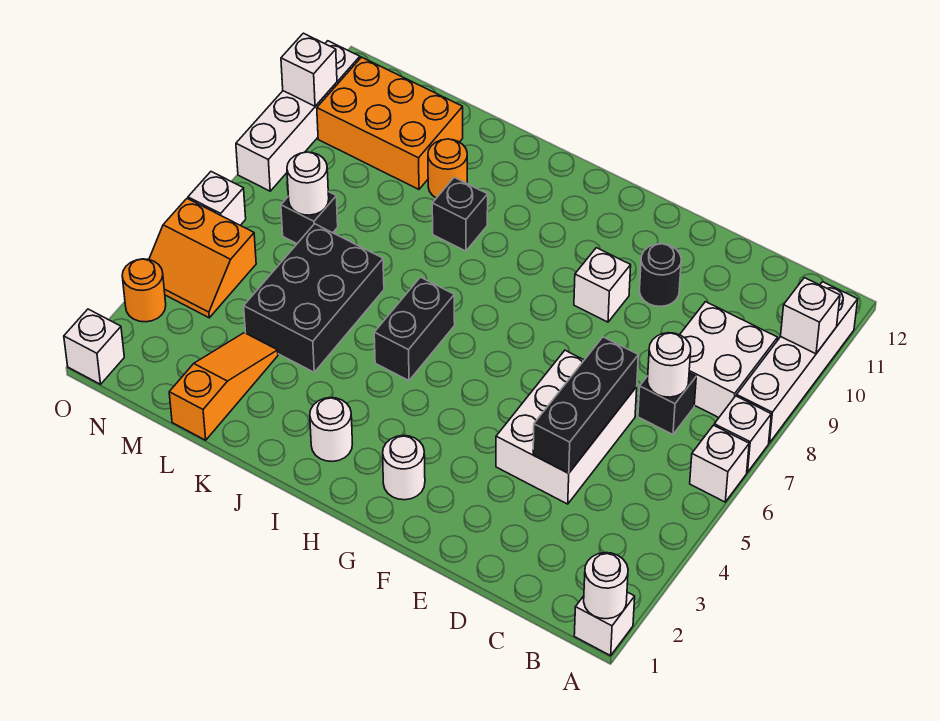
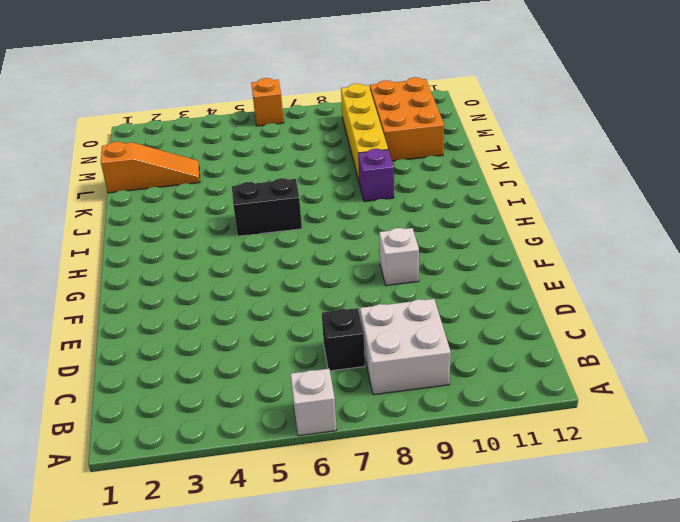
purple brick J9 level 1 -> black brick J9 level 1
yellow brick K9:N9 level 1 -> none
orange brick O6 level 1 -> white brick O6 level 1
none -> white brick A1 level 1
none -> white brick A7 level 1
none -> white brick A8:A11 level 1

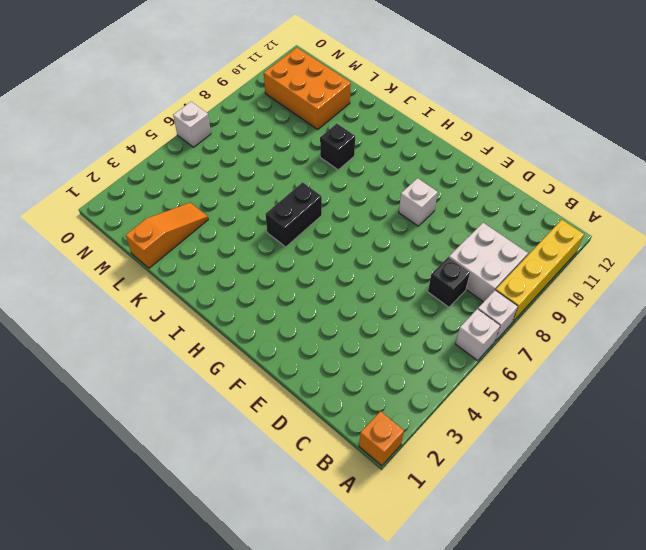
orange brick A1 level 1 -> white brick A1 level 1
yellow brick A8:A11 level 1 -> white brick A8:A11 level 1
none -> white brick D4:E6 level 1
none -> black round brick E10 level 1
none -> white round brick G2 level 1

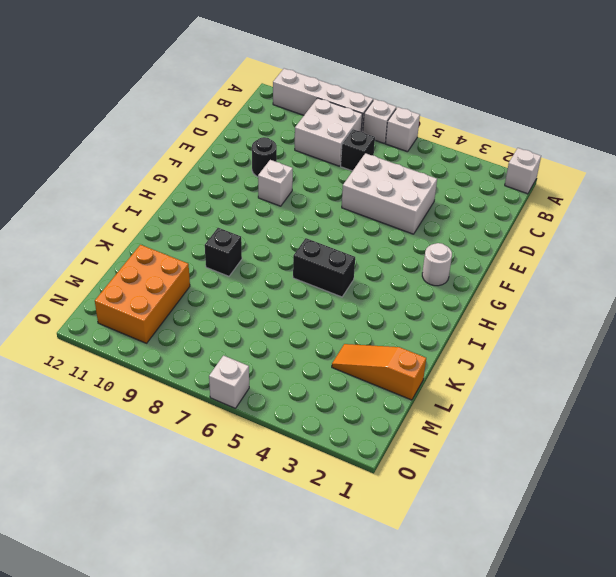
none -> white round brick I2 level 1
none -> black brick K4:L6 level 1
none -> orange round brick K10 level 1

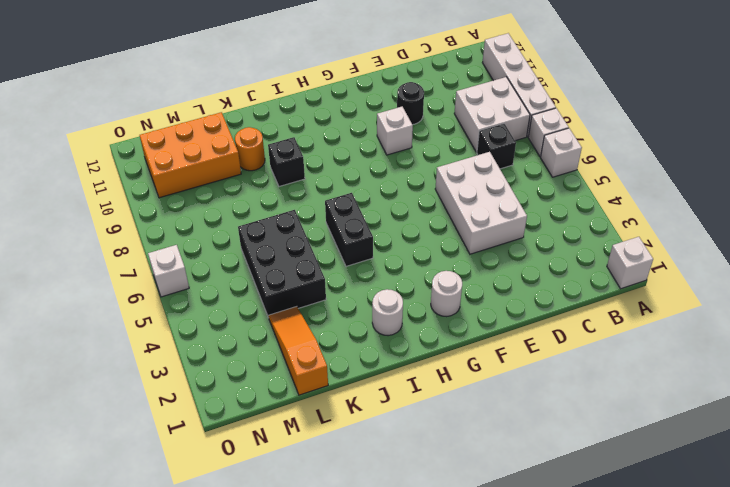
none -> black brick M7 level 1
none -> orange slope N4:O5 level 1 top 5
none -> white brick O1 level 1

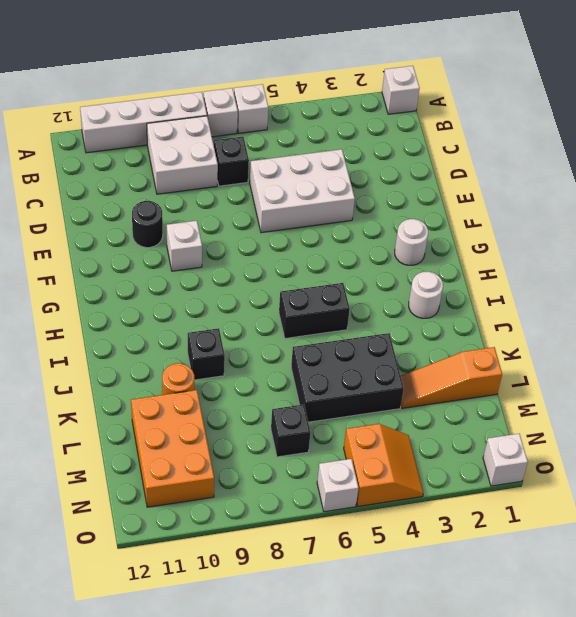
none -> orange round brick O3 level 1
none -> white brick O8:O11 level 1
none -> white round brick A1 level 2

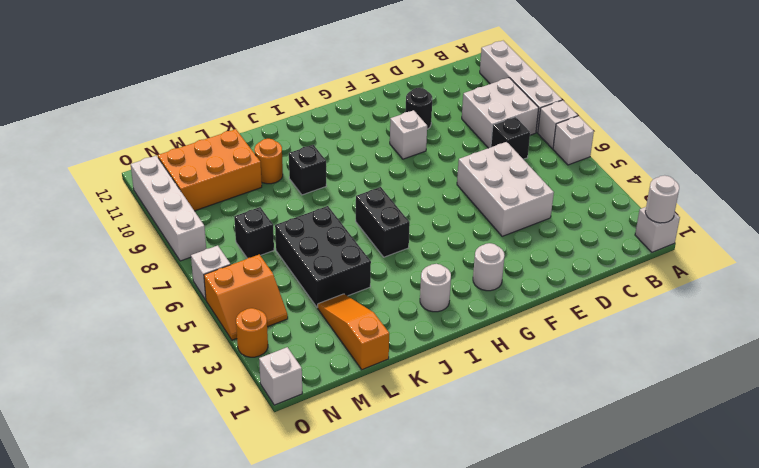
none -> white brick A10 level 2
none -> white round brick C7 level 2
none -> black brick D4:D6 level 2

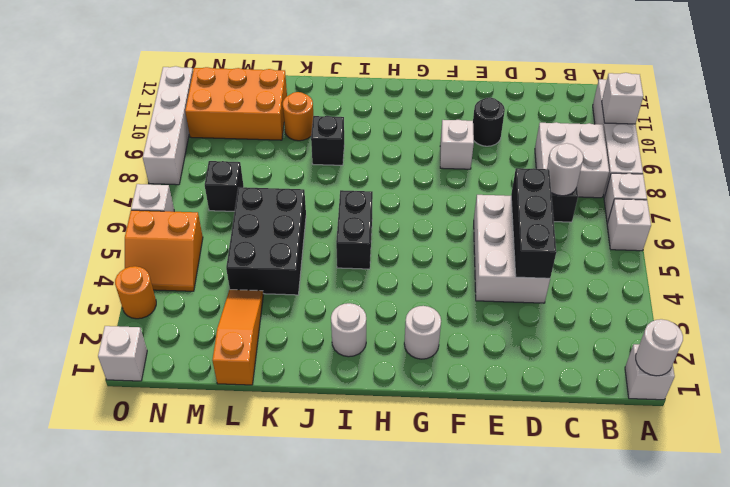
none -> white round brick M7 level 2
none -> white brick O10 level 2

